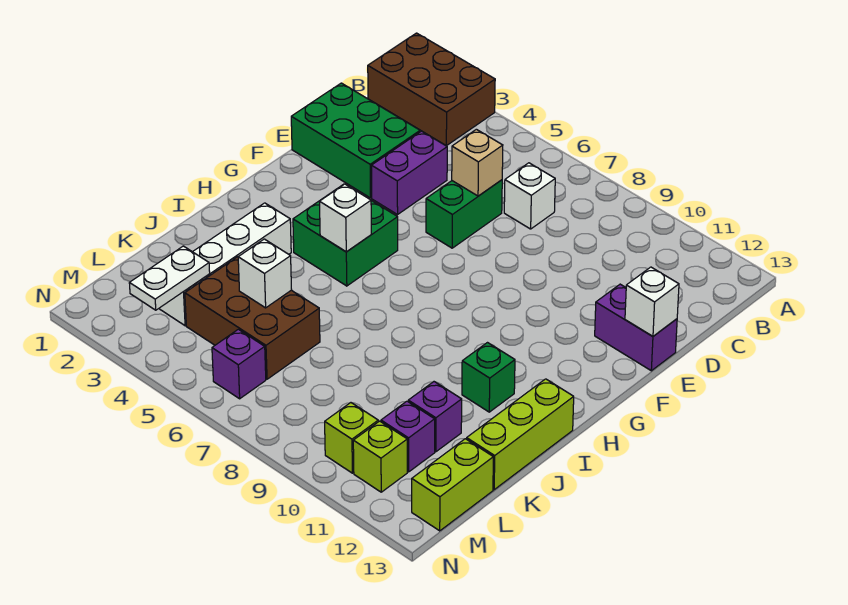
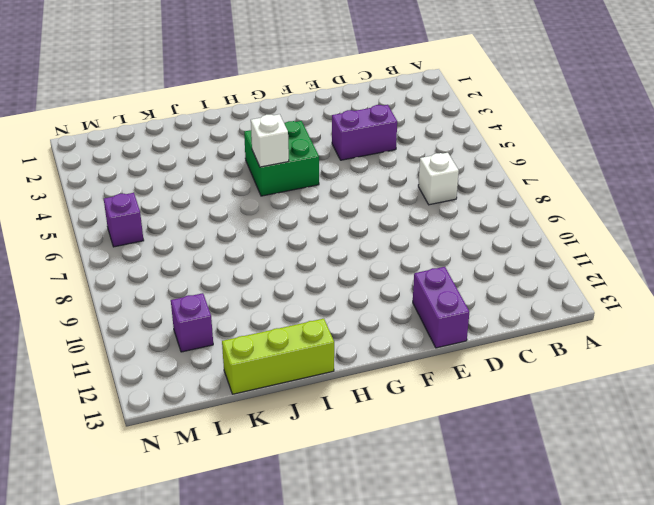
none -> brown brick A1:B3 level 1
none -> green brick D1:E3 level 1
none -> green brick D6:E6 level 1

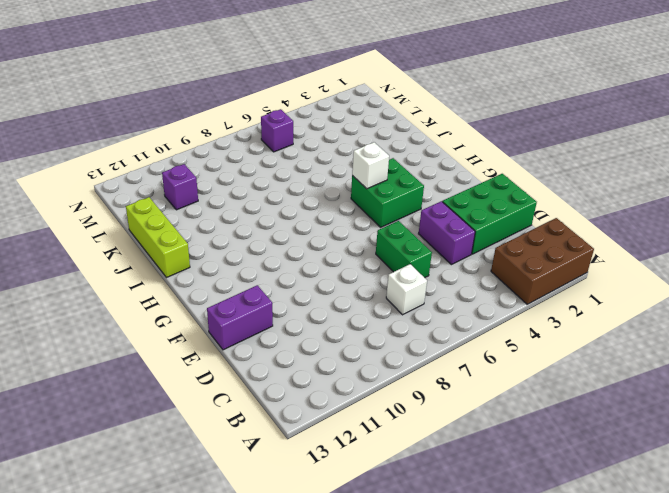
none -> white brick I3:L3 level 1
none -> green brick I11 level 1
none -> brown brick K4:L6 level 1

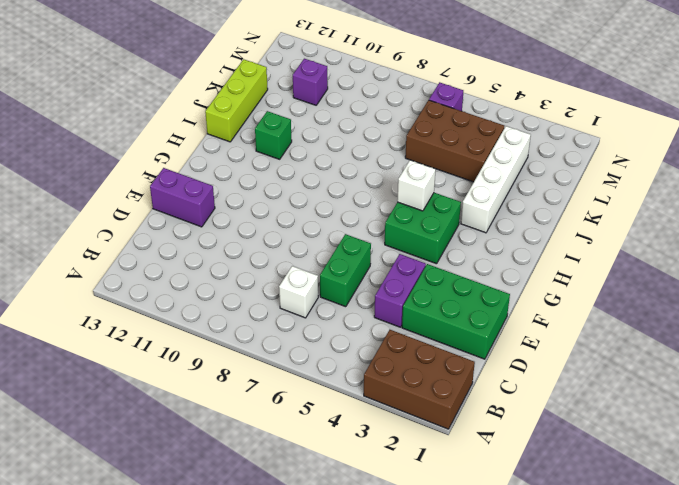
none -> purple brick K11 level 1
none -> lime brick L13:M13 level 1
none -> lime brick M10 level 1

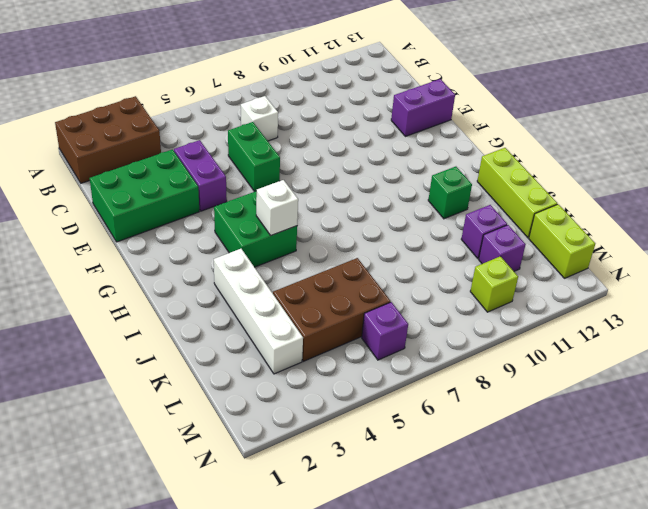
none -> lime brick M11 level 1
none -> tan brick D6 level 2
none -> white brick E13 level 2

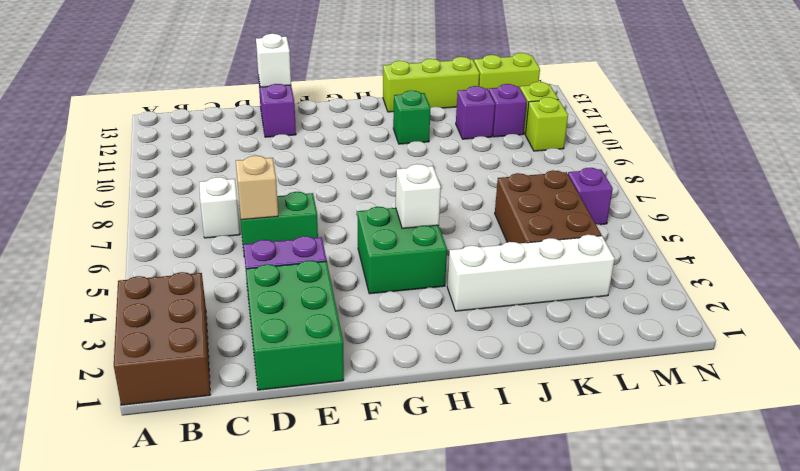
none -> white brick K5 level 2
none -> white plate L3:M3 level 2

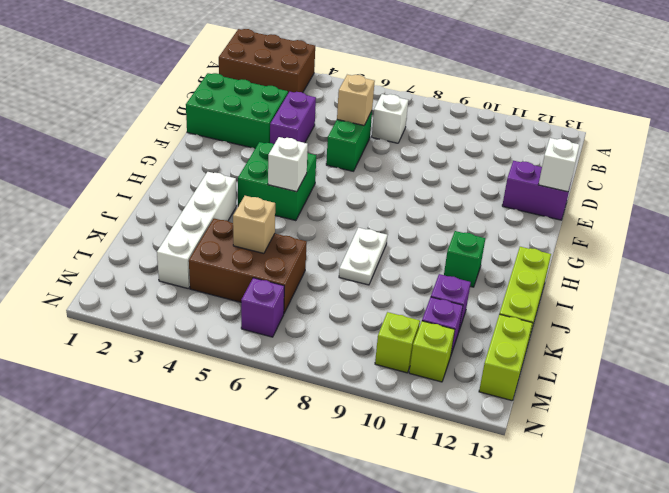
white plate I8:J8 level 1 -> white plate L3:M3 level 2
tan brick K5 level 2 -> white brick K5 level 2

